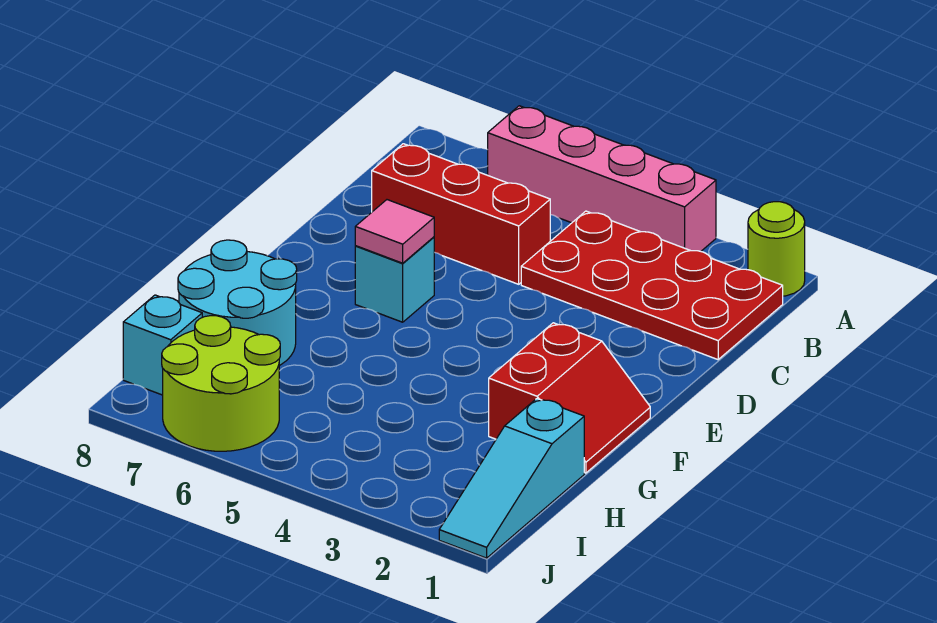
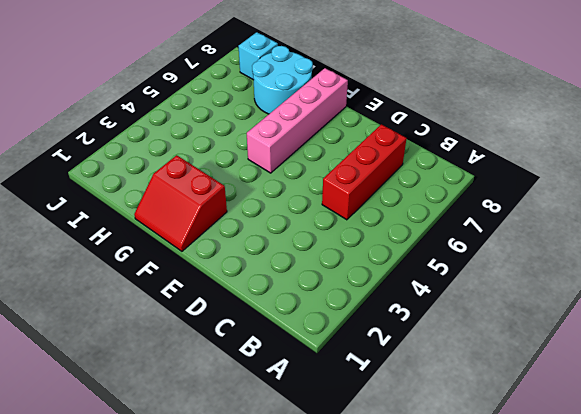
pink brick F5:F8 level 1 -> pink brick A3:A6 level 1
none -> lime round brick A1 level 1
none -> red plate B1:C4 level 1

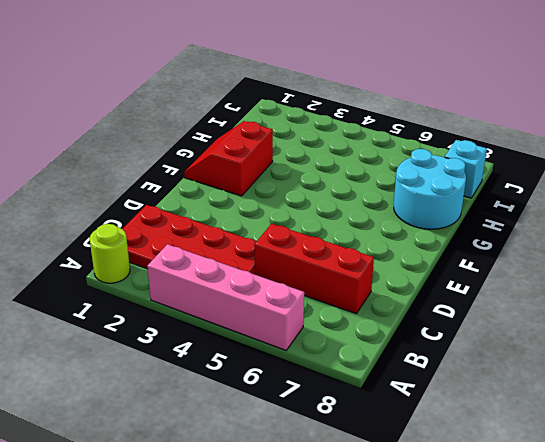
none -> cyan brick E6 level 1
none -> cyan slope H1:J1 level 1 top H

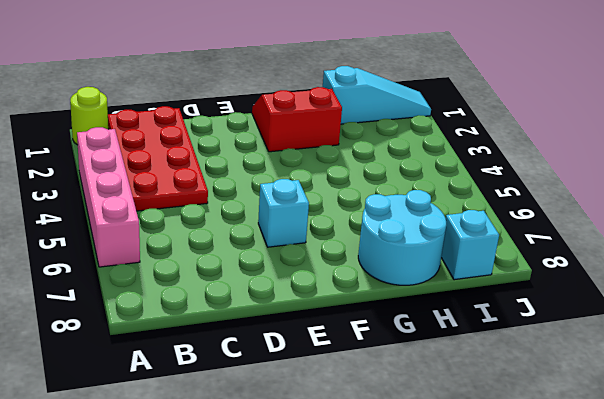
none -> red brick C5:C7 level 1
none -> lime round brick I6:J7 level 1

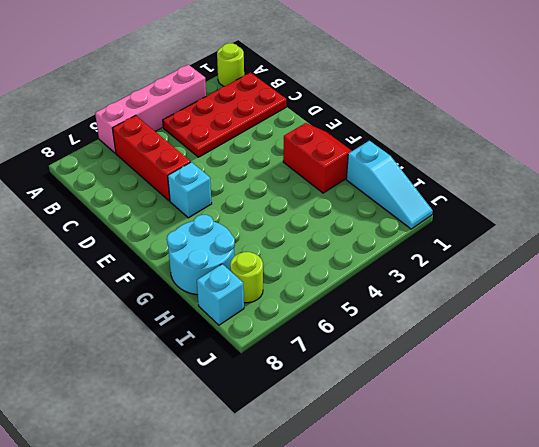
red brick B6:D6 level 1 -> red brick C5:C7 level 1
lime round brick I7 level 1 -> lime round brick I6:J7 level 1
none -> pink tile E6 level 2

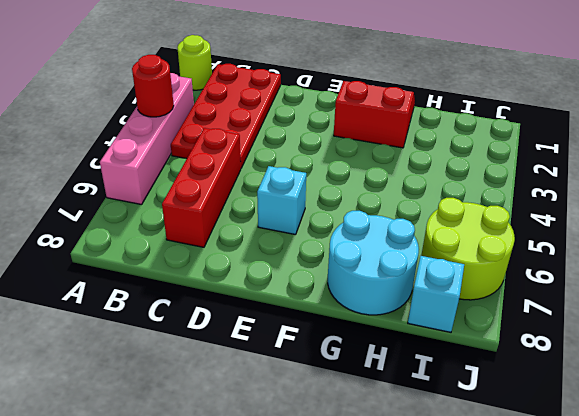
red round brick A4 level 2 -> none
none -> cyan slope H1:J1 level 1 top H
none -> pink tile E6 level 2

